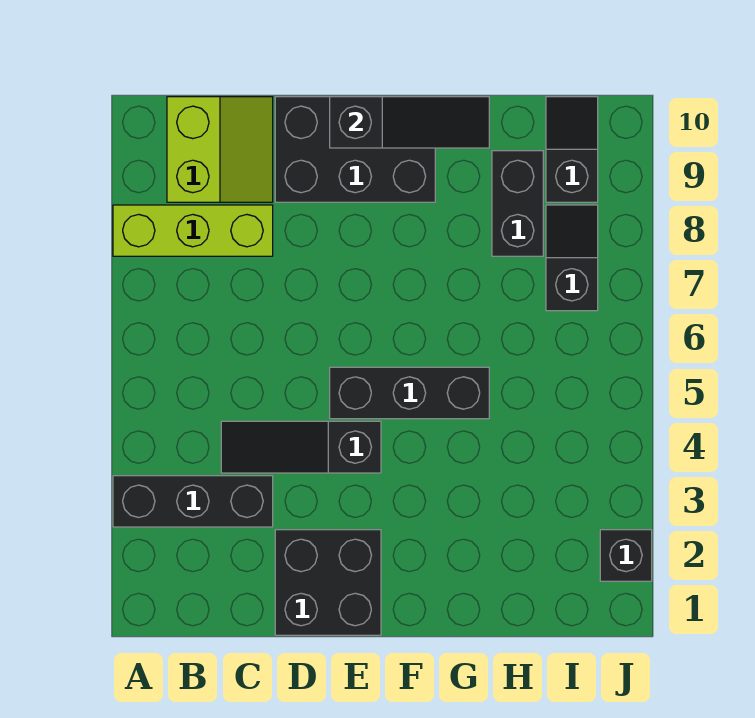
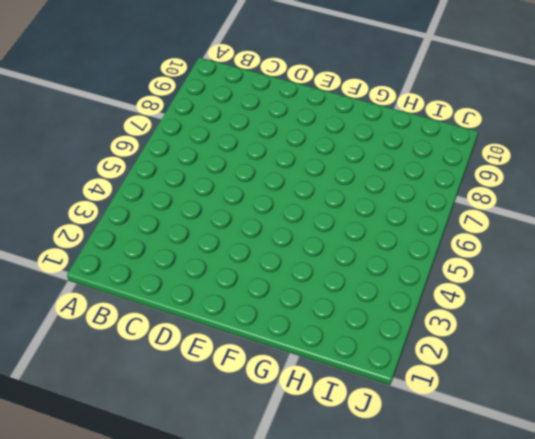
none -> black brick A3:C3 level 1
none -> lime brick A8:C8 level 1
none -> lime slope B9:C10 level 1 top B

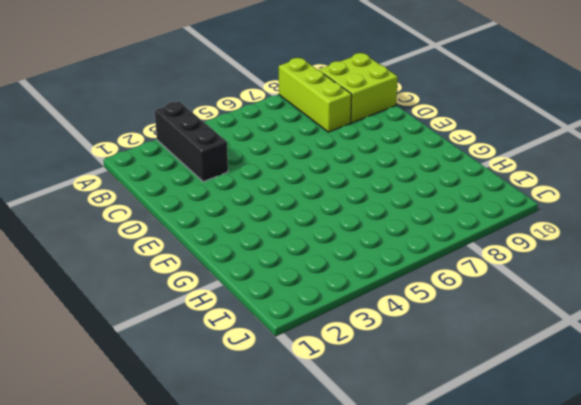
lime brick B9:C10 level 1 -> lime slope B9:C10 level 1 top B
none -> black slope C4:E4 level 1 top E
none -> black brick D1:E2 level 1
none -> black brick D9:F10 level 1

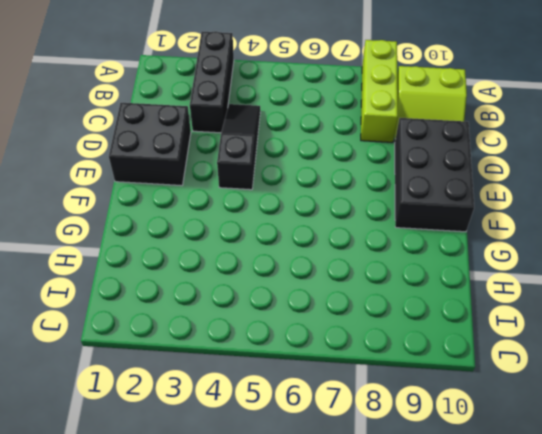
none -> black brick E5:G5 level 1
none -> black brick H8:H9 level 1
none -> black slope I7:I8 level 1 top 7

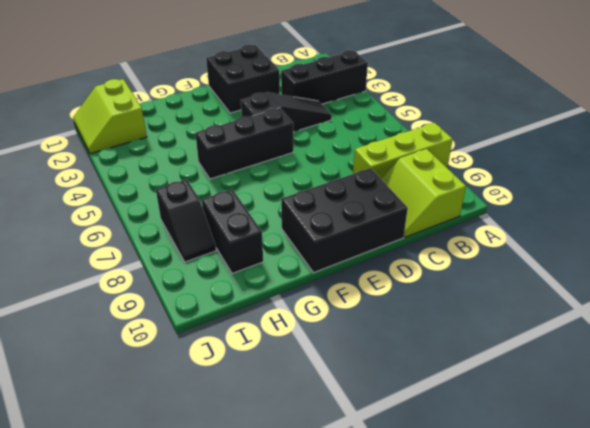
lime slope I1:J2 level 1 top I -> black brick J2 level 1
none -> black slope I9:I10 level 1 top 9
none -> black slope E10:G10 level 2 top E

